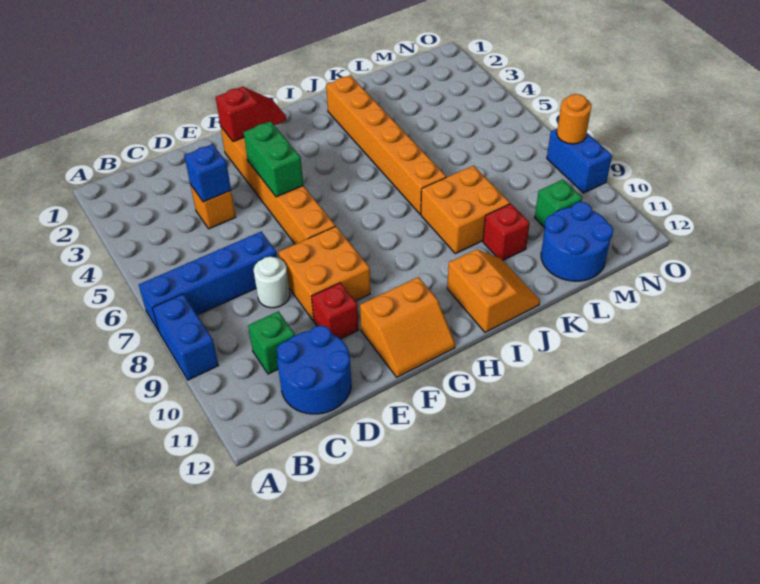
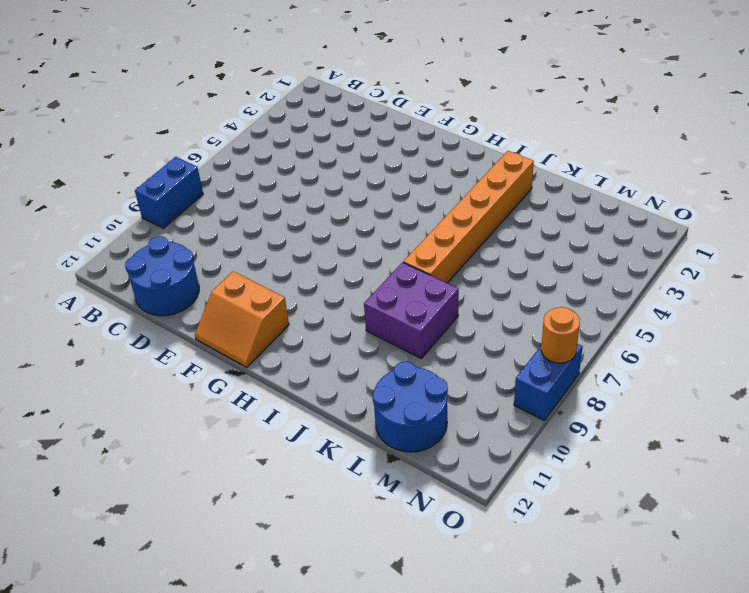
purple brick J8:K9 level 1 -> orange brick J8:K9 level 1
none -> blue brick A7:D7 level 1
none -> green brick C10 level 1
none -> orange brick D4 level 1

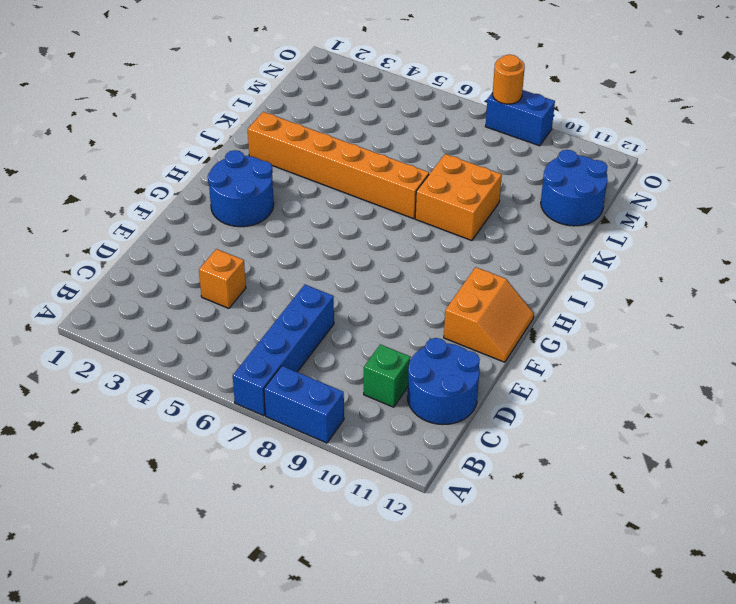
blue round brick G2:H3 level 1 -> none
none -> white round brick D8 level 1
none -> orange brick E8:F9 level 1
none -> red brick E10 level 1

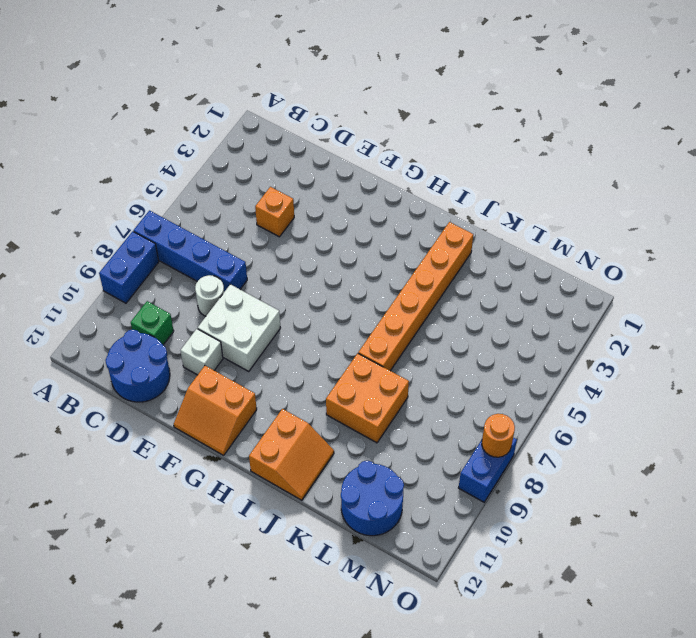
white brick E8:F9 level 1 -> orange brick E8:F9 level 1
white brick E10 level 1 -> red brick E10 level 1
none -> orange brick F2:F7 level 1
none -> red brick K10 level 1
none -> green brick M10 level 1

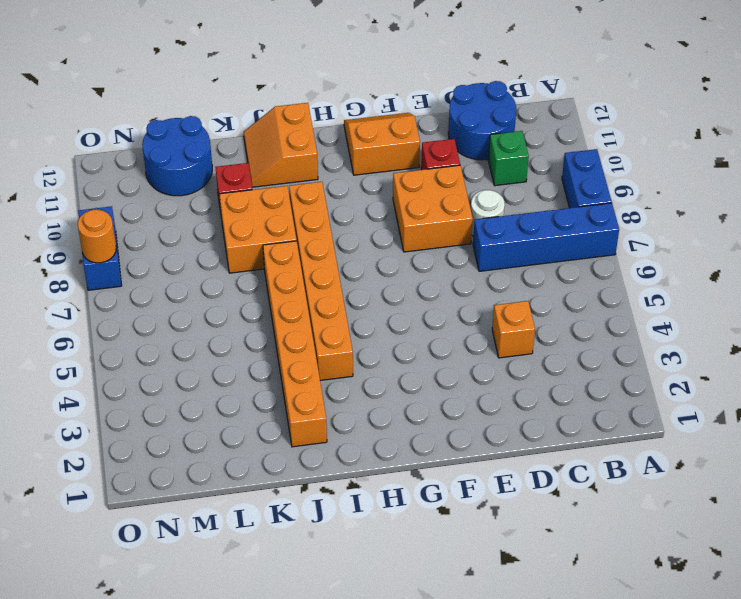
orange brick I4:I9 level 1 -> orange brick F2:F7 level 1
none -> green brick M10 level 1
none -> blue brick D4 level 2
none -> red slope F2:G2 level 2 top F

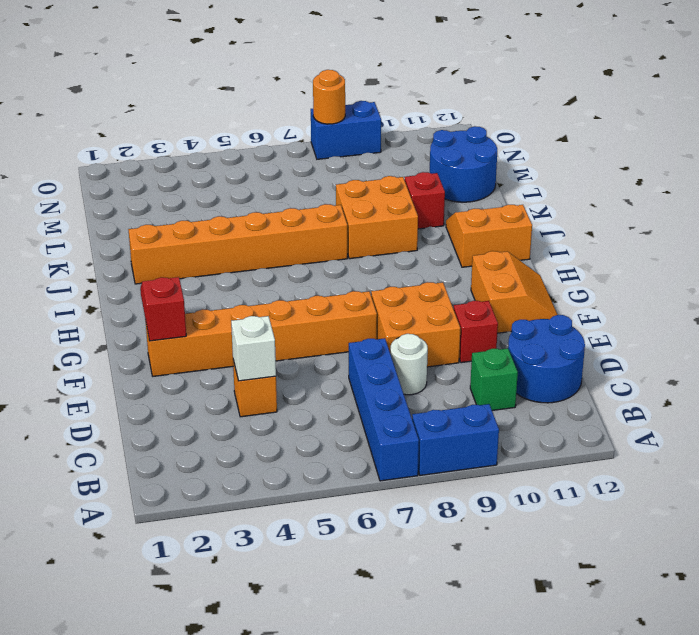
white brick D4 level 2 -> blue brick D4 level 2
none -> green brick M10 level 1
none -> green brick F4:F5 level 2

